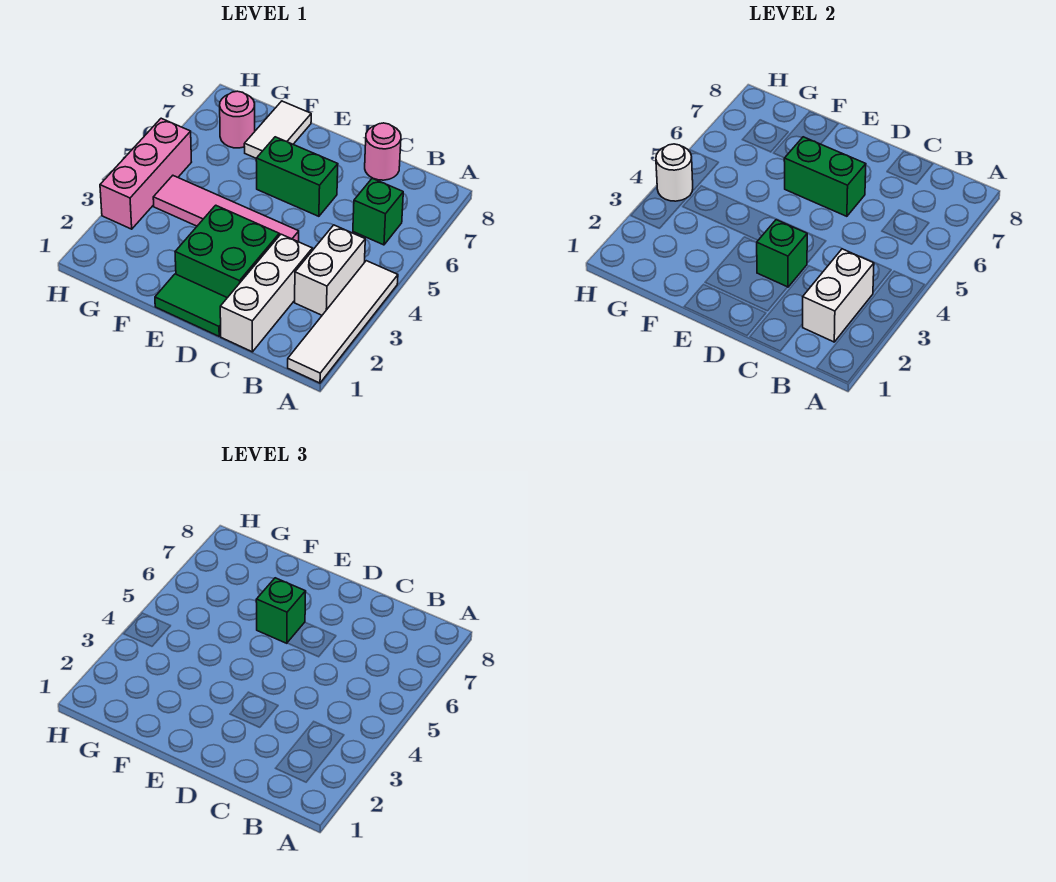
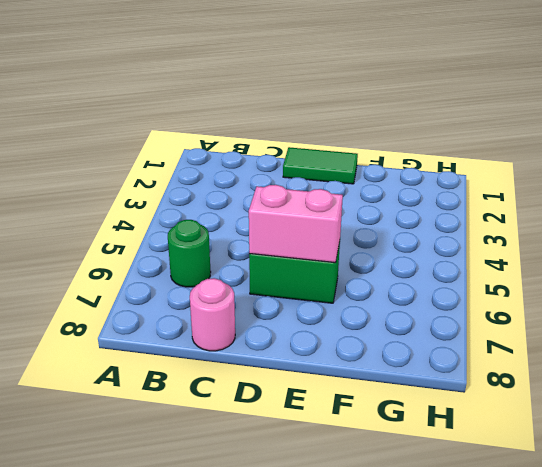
green round brick B6 level 1 -> green brick B6 level 1
pink brick D6:E6 level 2 -> green brick D6:E6 level 2
none -> white tile A1:A4 level 1
none -> white brick B3:B4 level 1
none -> white brick C1:C3 level 1

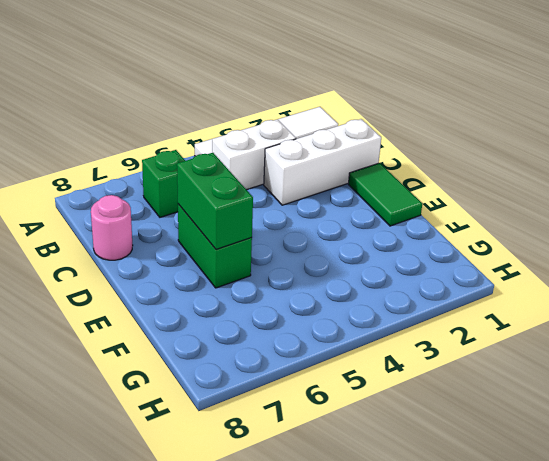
none -> green brick D2:E3 level 1
none -> pink tile D4:G4 level 1
none -> white tile F7:F8 level 1

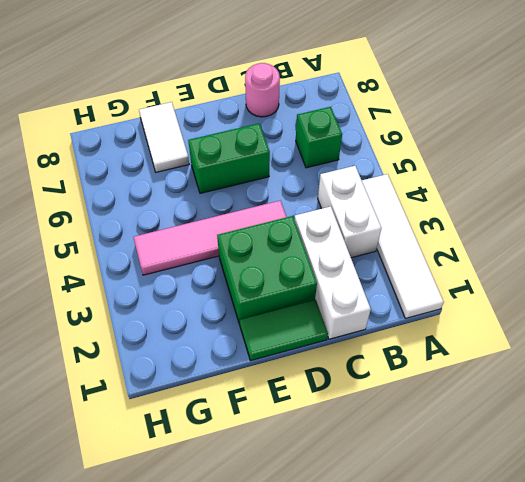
none -> pink round brick G7 level 1
none -> pink brick H3:H5 level 1
none -> white brick B2:B3 level 2

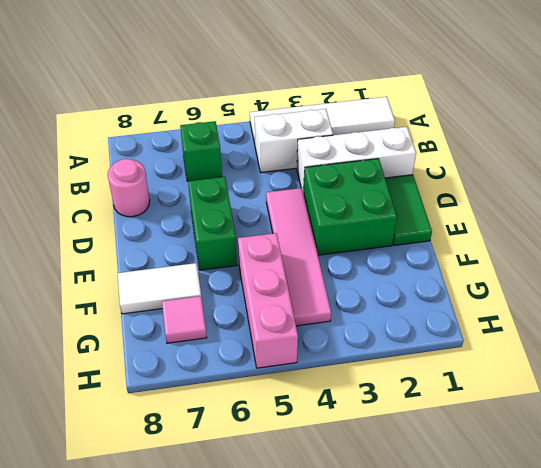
pink brick F5:H5 level 1 -> pink brick H3:H5 level 1
pink tile G7 level 1 -> pink round brick G7 level 1
none -> white brick B2:B3 level 2
none -> green brick D3 level 2
none -> green brick D6:E6 level 2

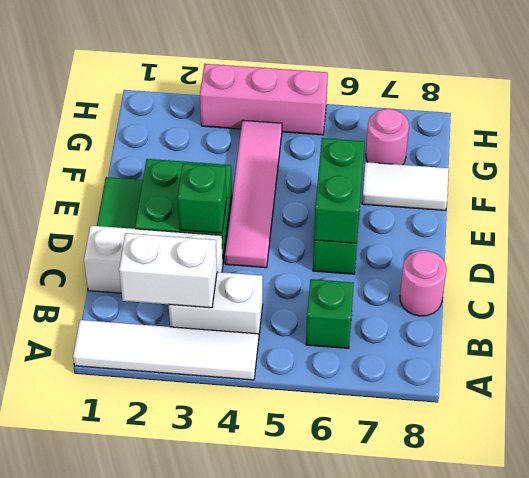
none -> white round brick H4 level 2
none -> green brick E6 level 3

